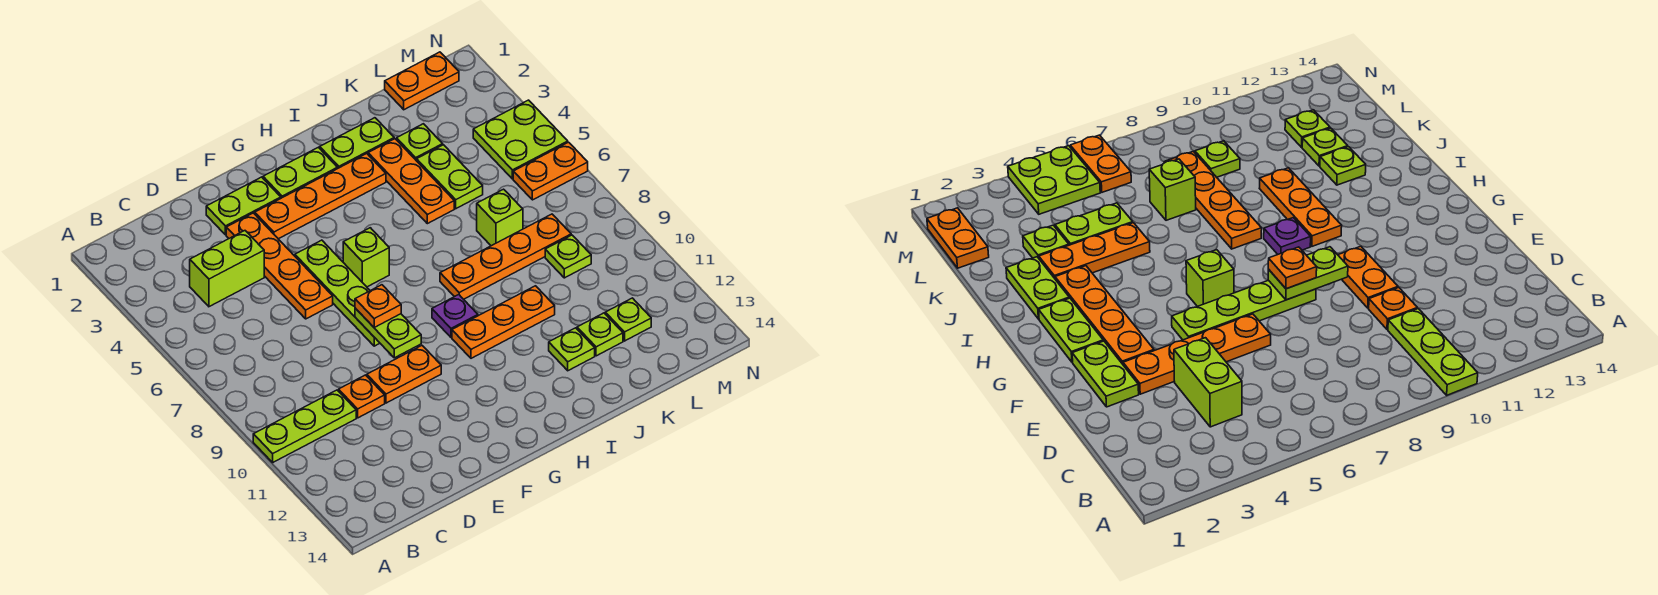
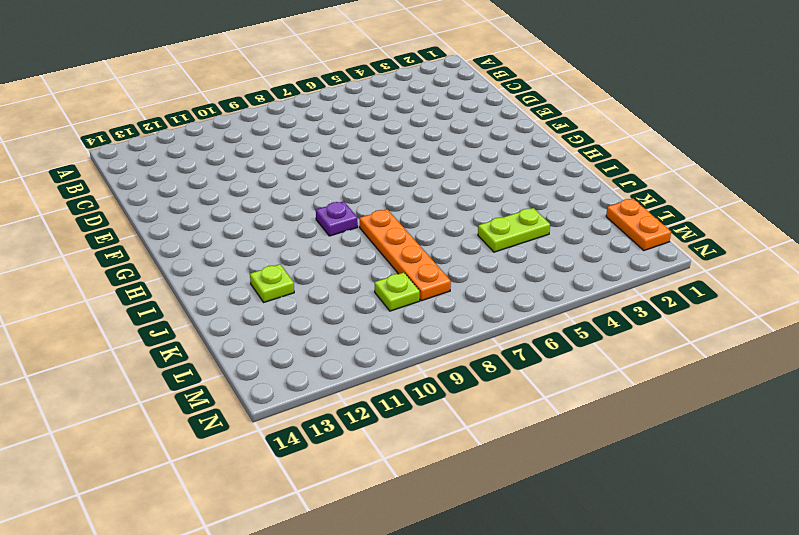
none -> lime plate A10:C10 level 1
none -> lime brick C4:D4 level 1
none -> orange plate D10 level 1

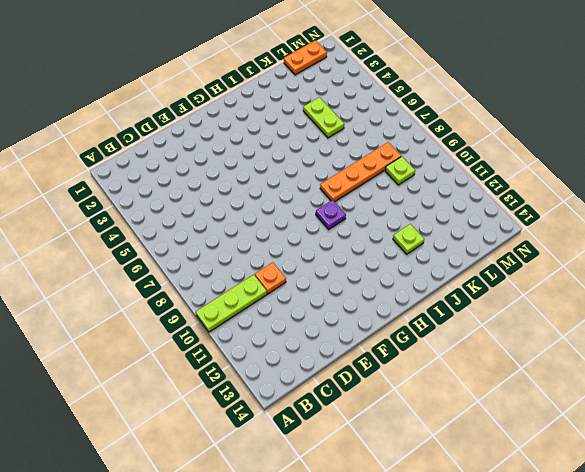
none -> lime brick C4:D4 level 1
none -> lime plate E2:F2 level 1
none -> orange plate E3:E6 level 1

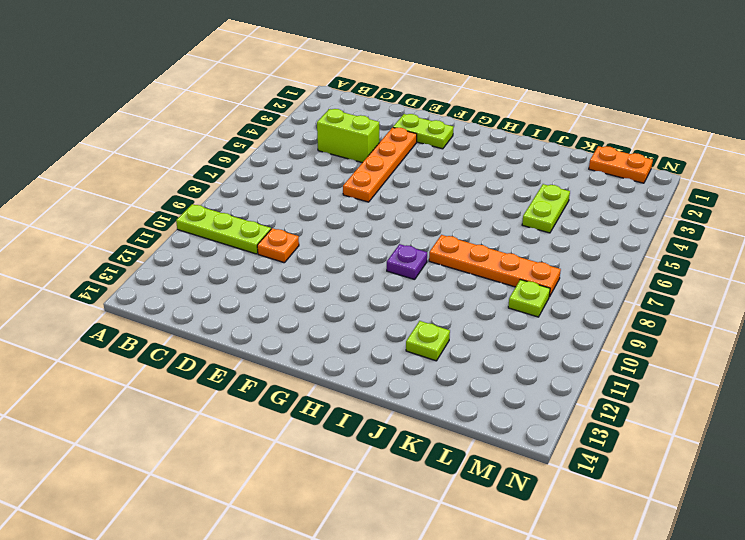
none -> orange plate E10:F10 level 1
none -> orange plate F3:I3 level 1
none -> lime plate F5:F8 level 1

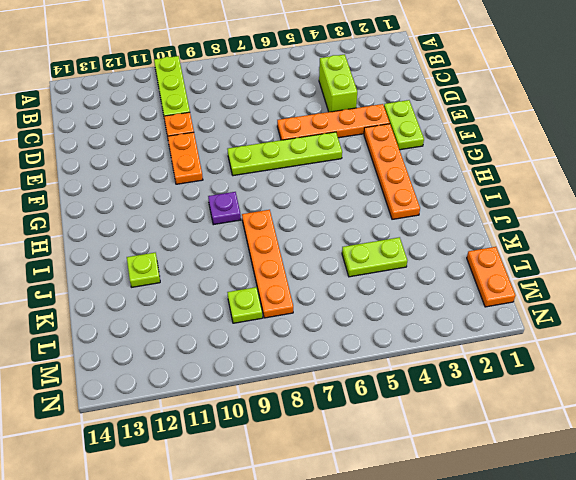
none -> lime plate G2:H2 level 1
none -> lime brick G6 level 1
none -> orange plate H10:J10 level 1

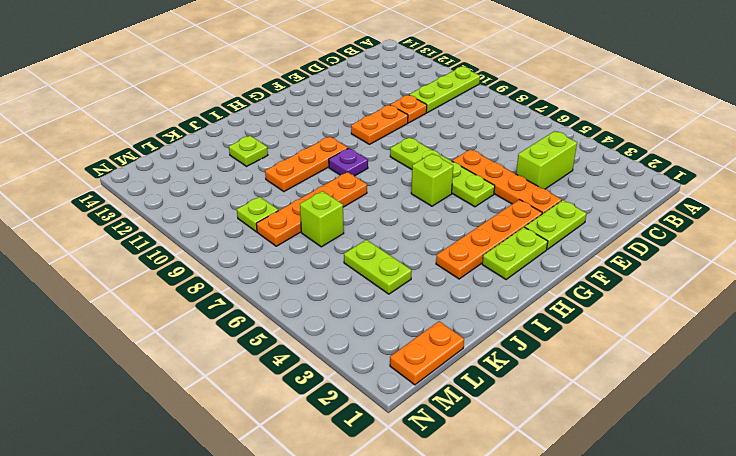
none -> lime plate I2:J2 level 1
none -> orange plate J3:J5 level 1
none -> lime plate K3 level 1

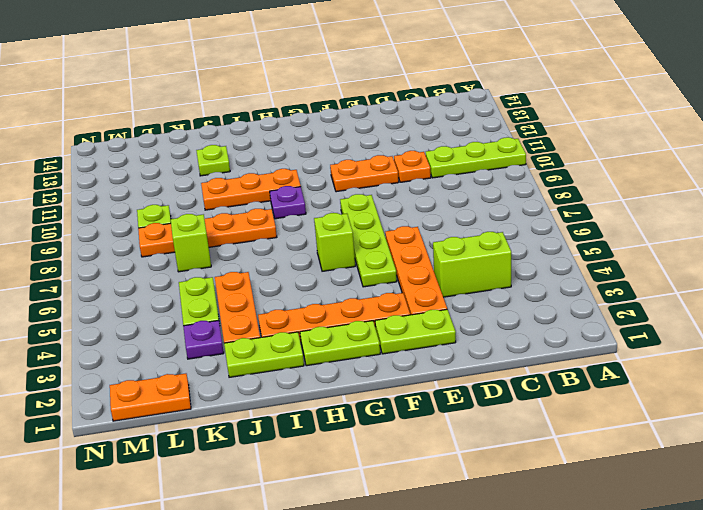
purple plate K3 level 1 -> lime plate K3 level 1
none -> lime plate K12 level 1
none -> lime plate L12 level 1
none -> lime plate M4:N5 level 1

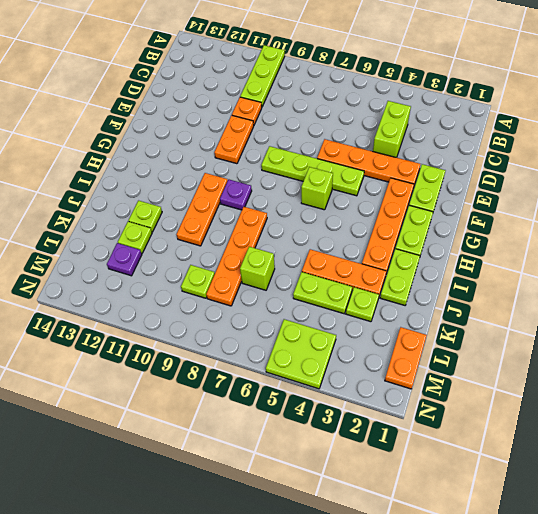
purple plate L12 level 1 -> lime plate L12 level 1
none -> orange plate M6:N6 level 1
none -> lime plate F8:F9 level 2
none -> orange plate F8 level 3

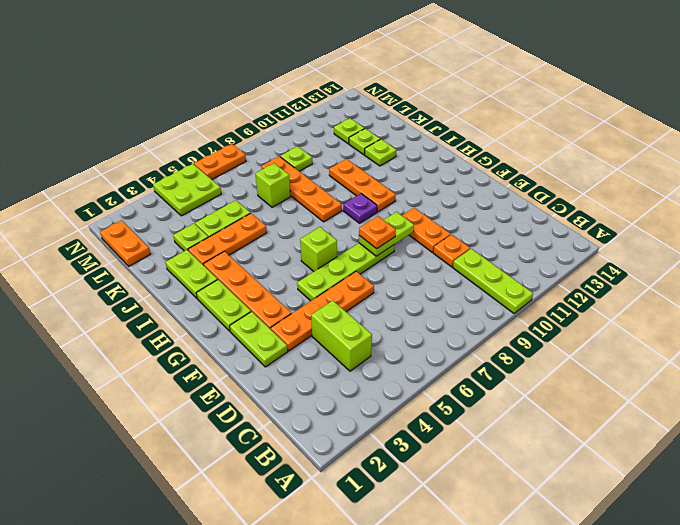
orange plate N6:N7 level 1 -> orange plate M6:N6 level 1

